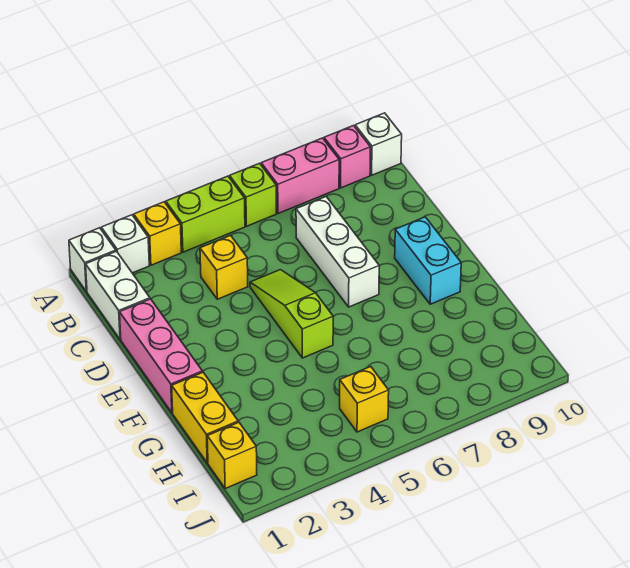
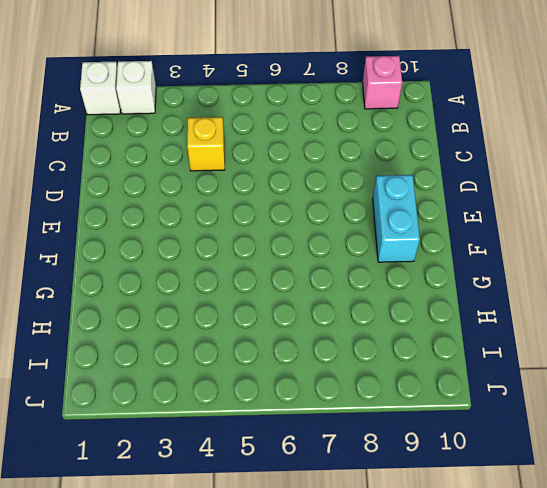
none -> yellow brick A3 level 1
none -> lime brick A4:A5 level 1
none -> lime brick A6 level 1

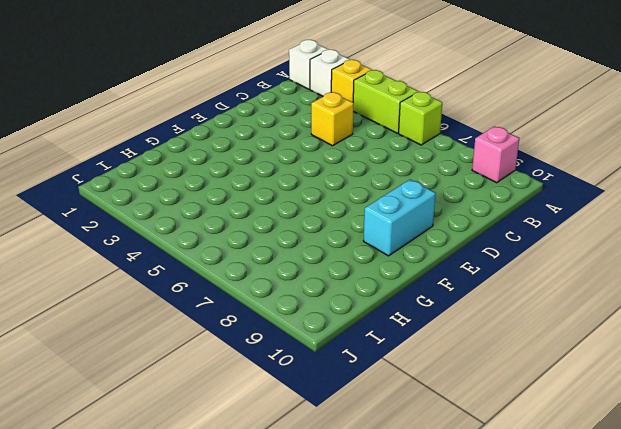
none -> pink brick A7:A8 level 1
none -> white brick A10 level 1
none -> white brick B1:C1 level 1

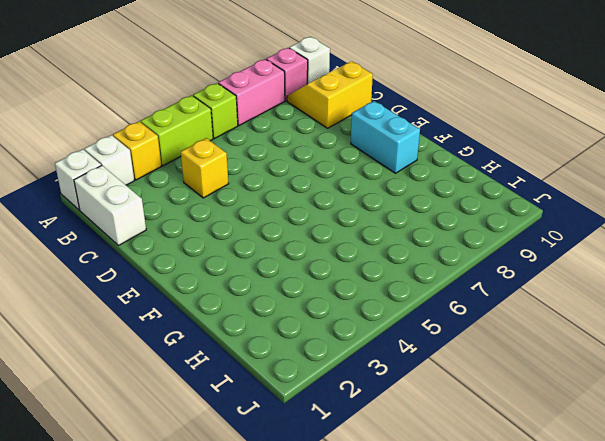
yellow slope B9:C10 level 1 top C -> none
none -> white brick C7:E7 level 1
none -> pink brick D1:F1 level 1
none -> lime slope D5:F5 level 1 top F

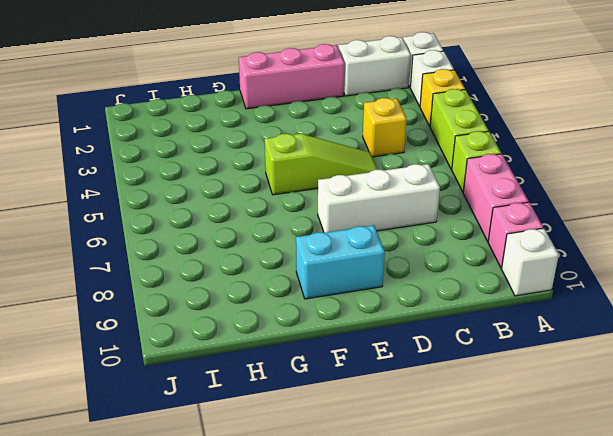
none -> yellow brick G1:H1 level 1
none -> yellow brick I1 level 1
none -> yellow brick I5 level 1

